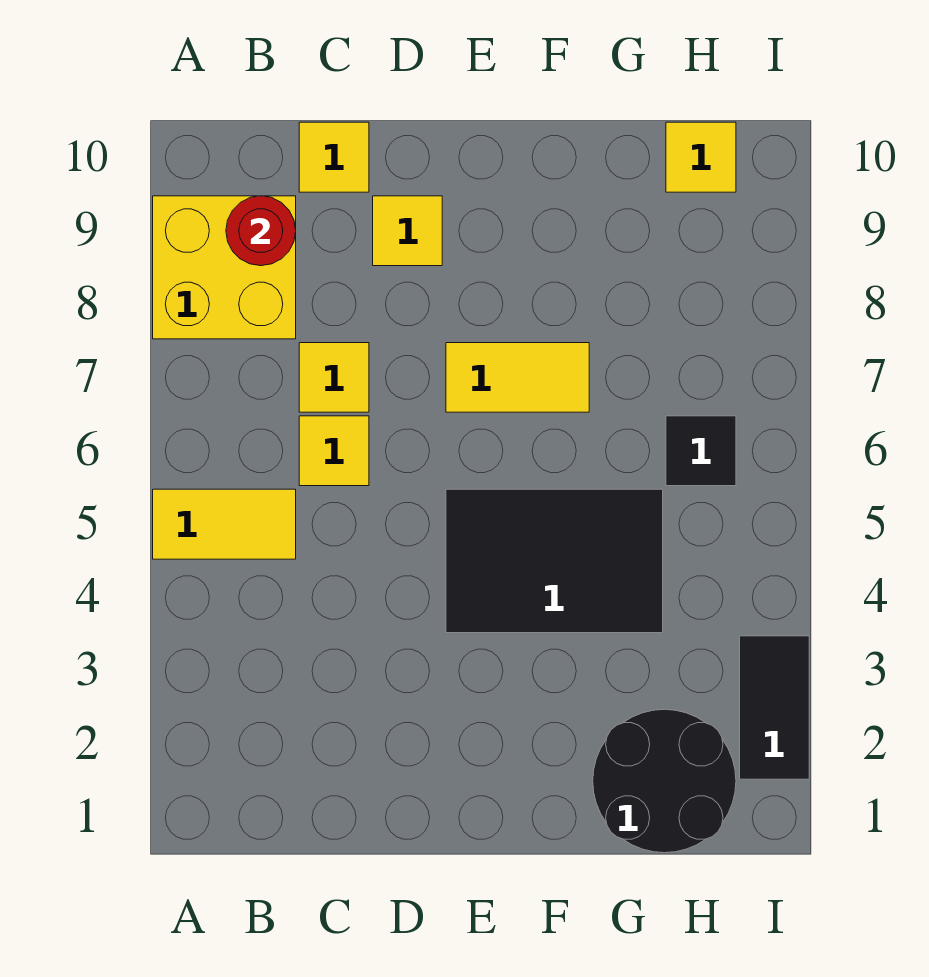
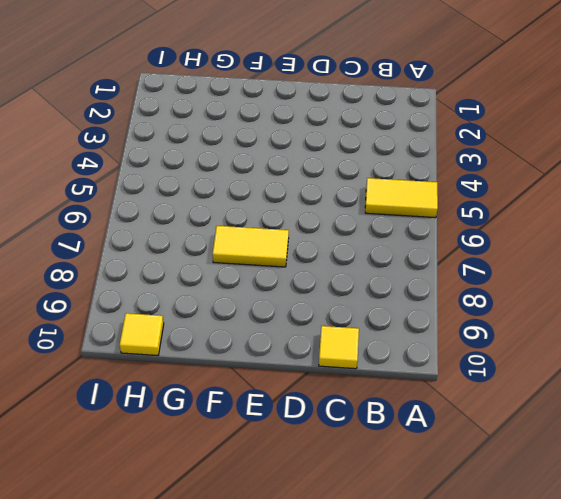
none -> yellow brick A8:B9 level 1
none -> yellow tile C6 level 1
none -> yellow tile C7 level 1

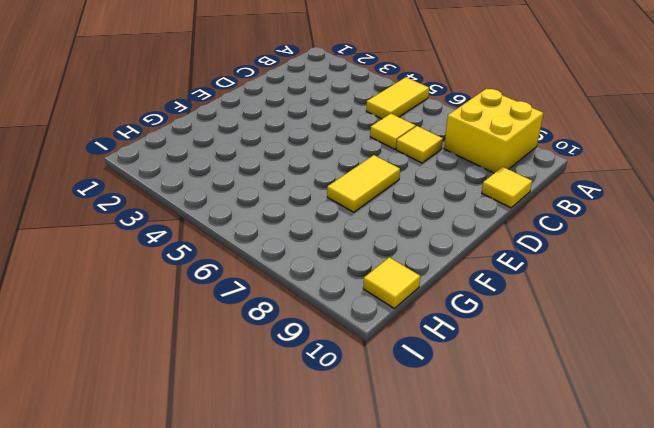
none -> yellow tile D9 level 1
none -> black tile E4:G5 level 1
none -> black round brick G1:H2 level 1

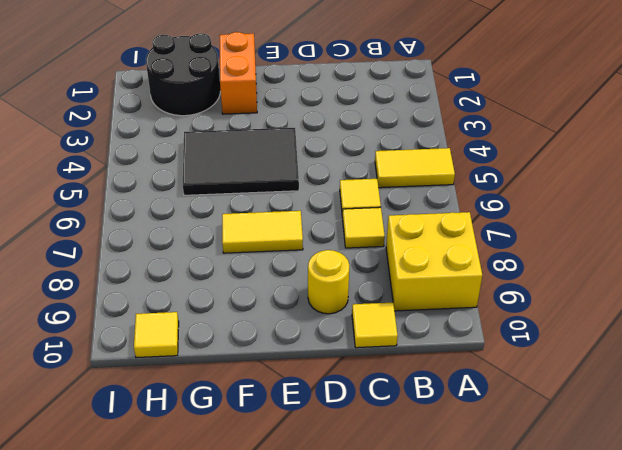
yellow round brick D9 level 1 -> yellow tile D9 level 1
orange brick F1:F2 level 1 -> none
none -> black tile H6 level 1
none -> black tile I2:I3 level 1
none -> red round brick B9 level 2

